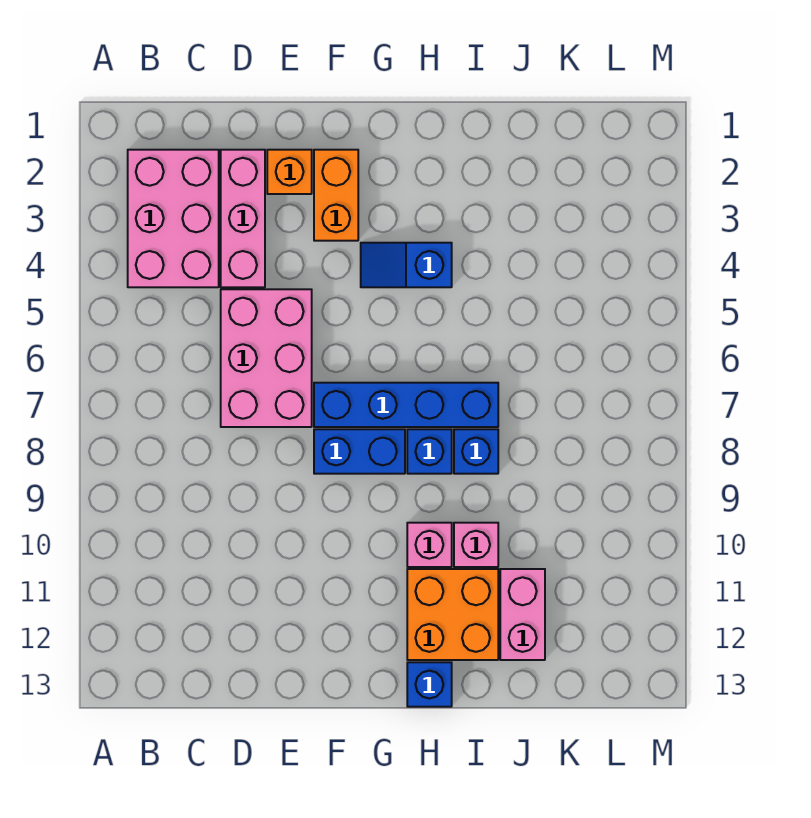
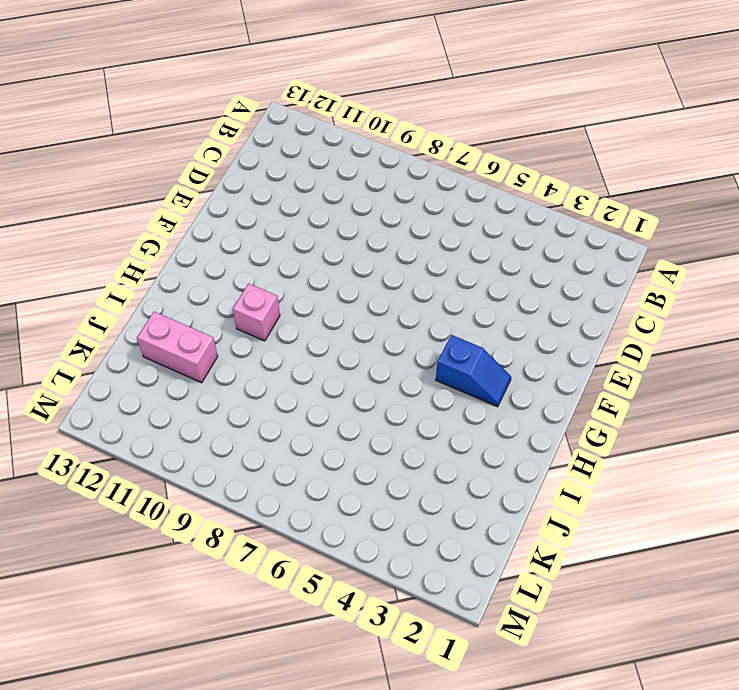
blue slope G3:G4 level 1 top 4 -> blue slope G4:H4 level 1 top H
none -> pink brick B2:C4 level 1
none -> pink brick D2:D4 level 1
none -> pink brick D5:E7 level 1

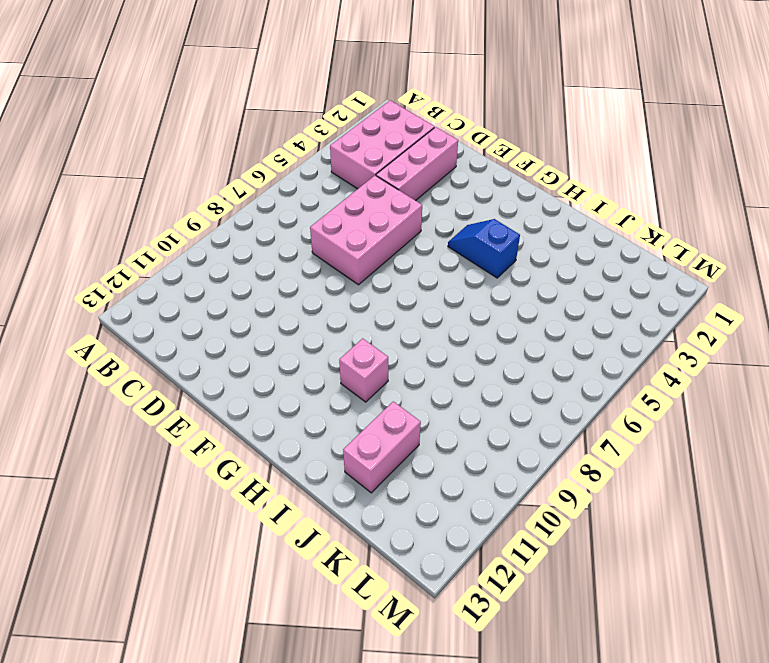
none -> orange brick E2 level 1
none -> orange brick F2:F3 level 1
none -> blue brick F7:I7 level 1

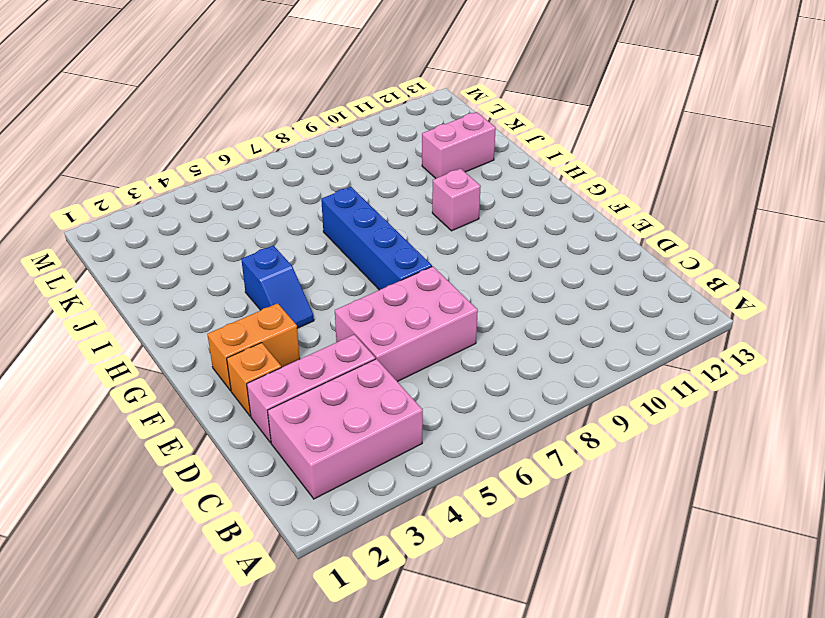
none -> blue brick F8:G8 level 1
none -> blue brick H8 level 1
none -> orange brick H11:I12 level 1

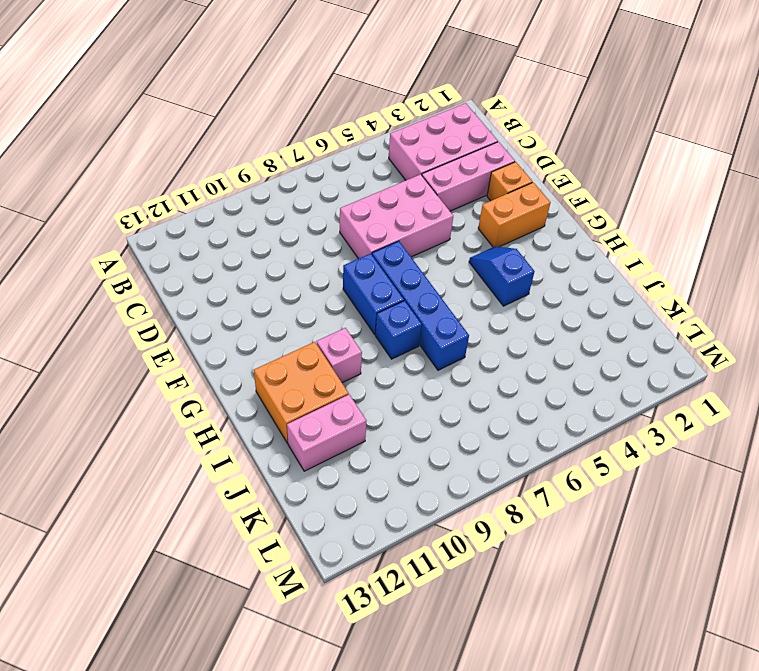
none -> blue brick H13 level 1
none -> blue brick I8 level 1
none -> pink brick I10 level 1

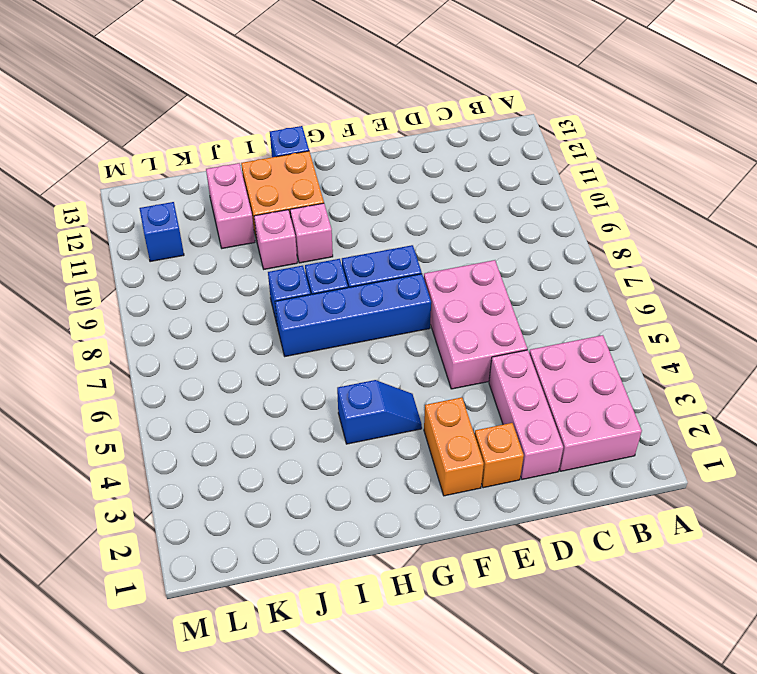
blue brick L11 level 1 -> none

